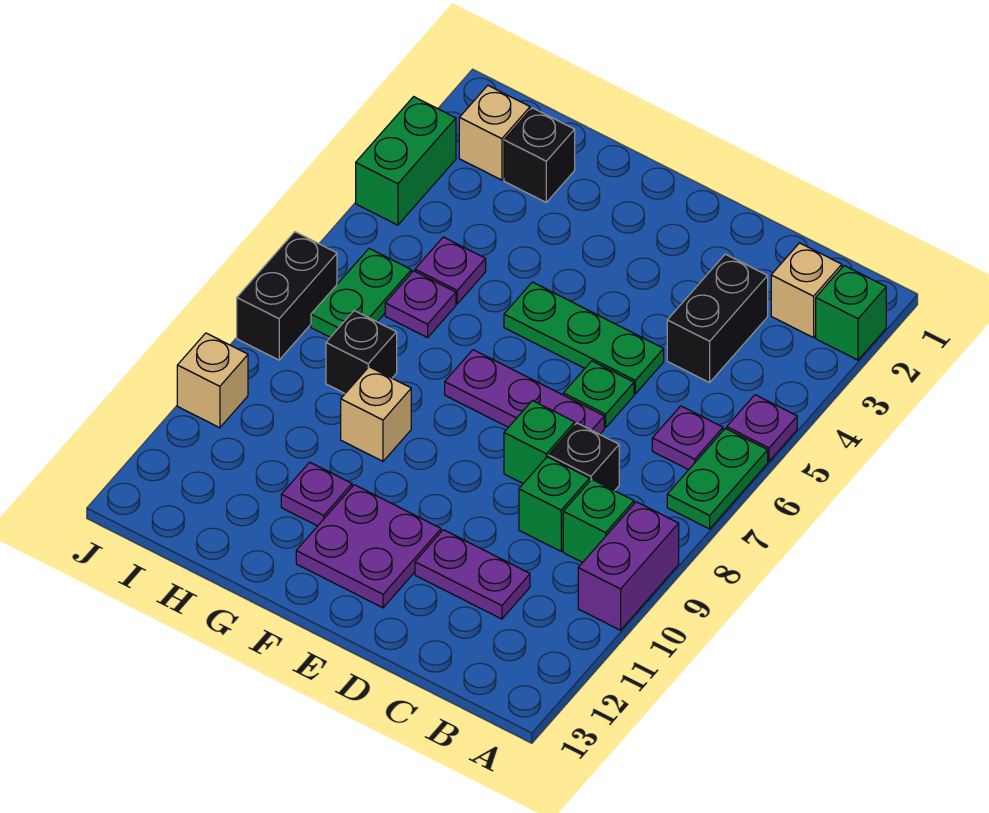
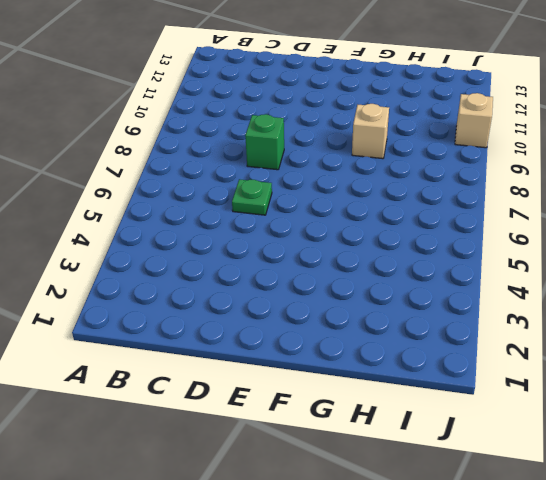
none -> green brick A2 level 1
none -> purple plate A5 level 1
none -> green plate A6:A7 level 1

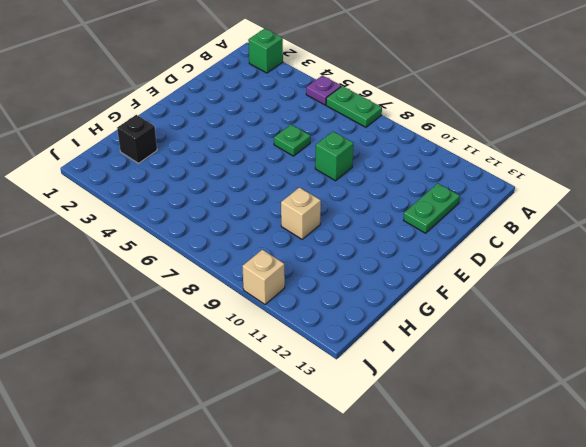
green plate C12:D12 level 1 -> green plate I6:I7 level 1
none -> purple brick A9:A10 level 1
none -> tan brick B2 level 1
none -> purple plate B6 level 1

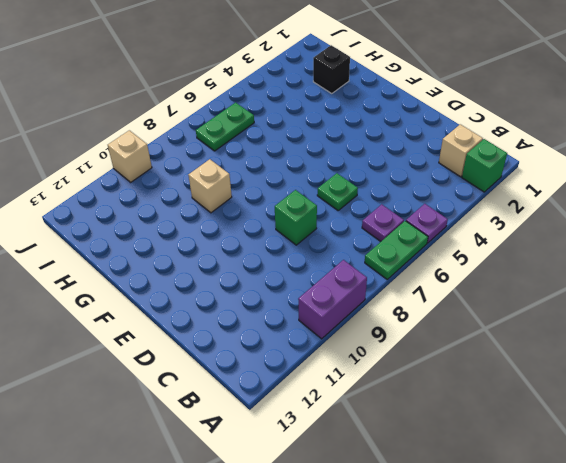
none -> green brick B9 level 1
none -> black brick C3:C4 level 1
none -> black brick C8 level 1

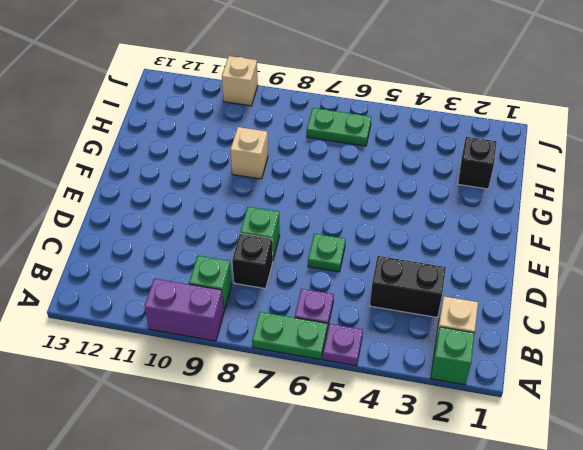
none -> green brick C9 level 1
none -> purple plate C11:D11 level 1
none -> green plate D5:F5 level 1

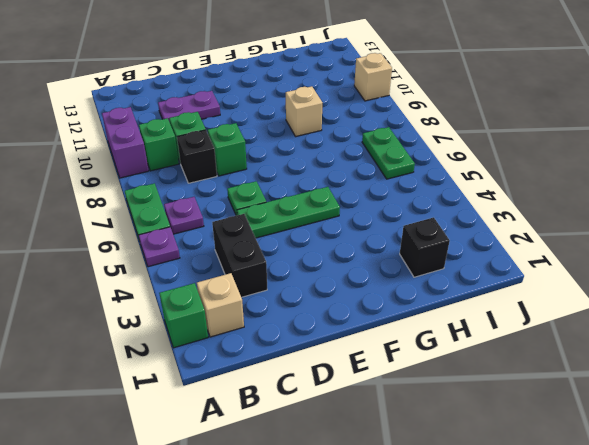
none -> purple plate D7:F7 level 1
none -> purple plate E11:F12 level 1
none -> purple plate G11 level 1

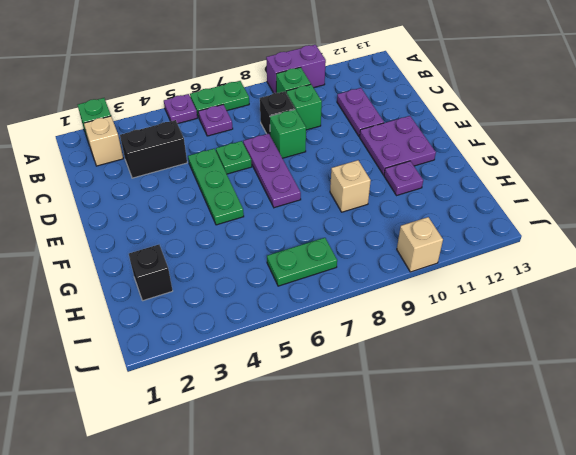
none -> purple plate H5 level 1
none -> purple plate H6 level 1
none -> black brick H8 level 1

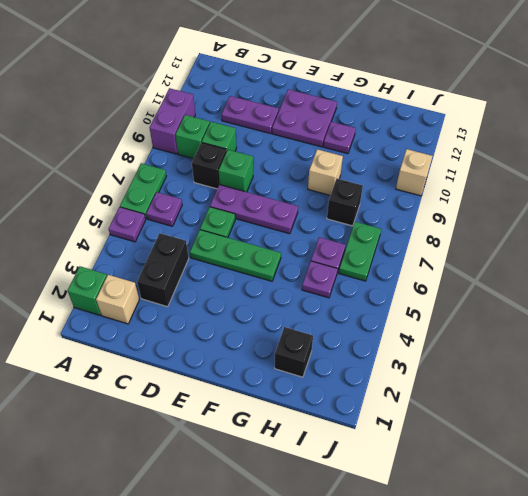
none -> tan brick I2 level 1
none -> green brick J3:J4 level 1
none -> black brick J7:J8 level 1

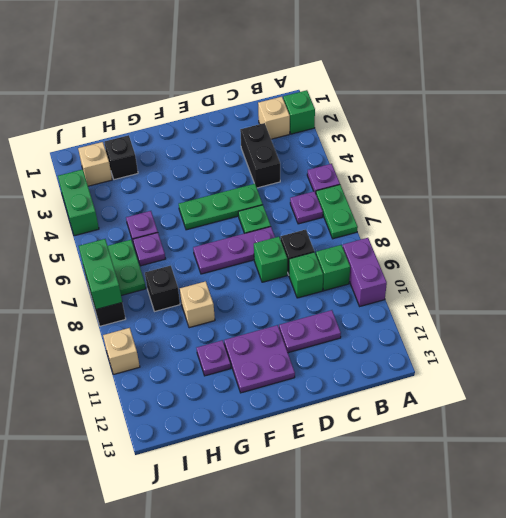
green brick J7:J8 level 2 -> none

